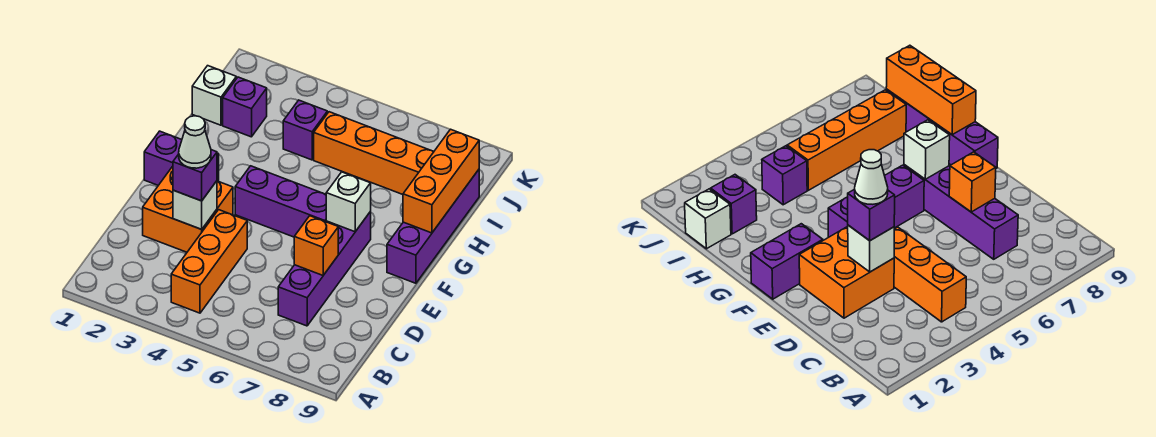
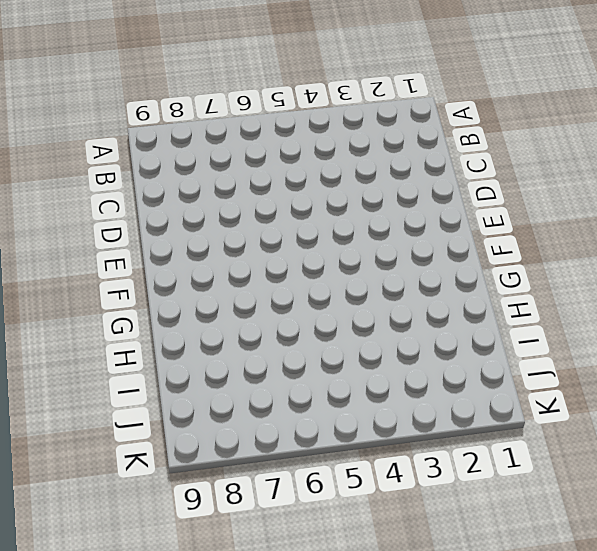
none -> orange brick B4:D4 level 1
none -> purple brick C7:F7 level 1
none -> orange brick D2:E3 level 1

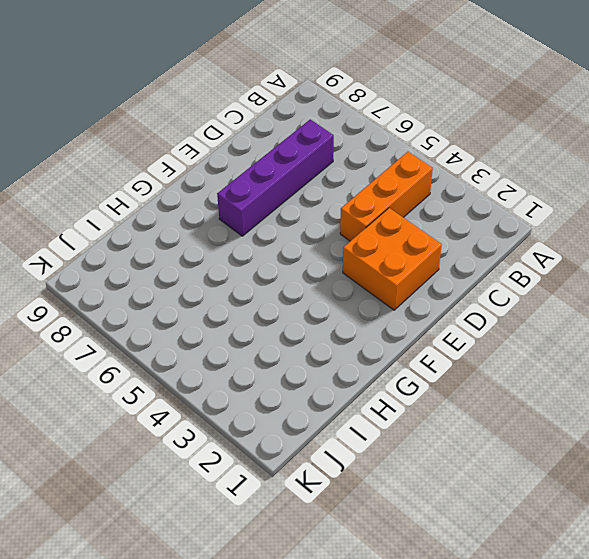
none -> purple brick F1:F2 level 1
none -> purple brick F4:F6 level 1
none -> purple brick F9:I9 level 1

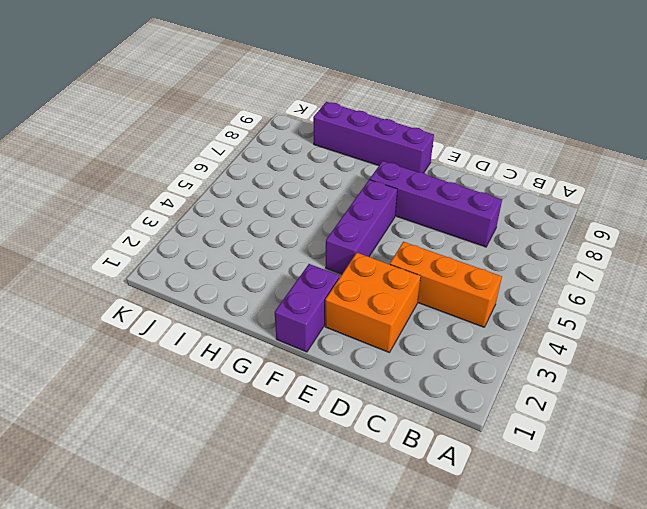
none -> white brick I1 level 1
none -> purple brick I2 level 1
none -> purple brick I4 level 1

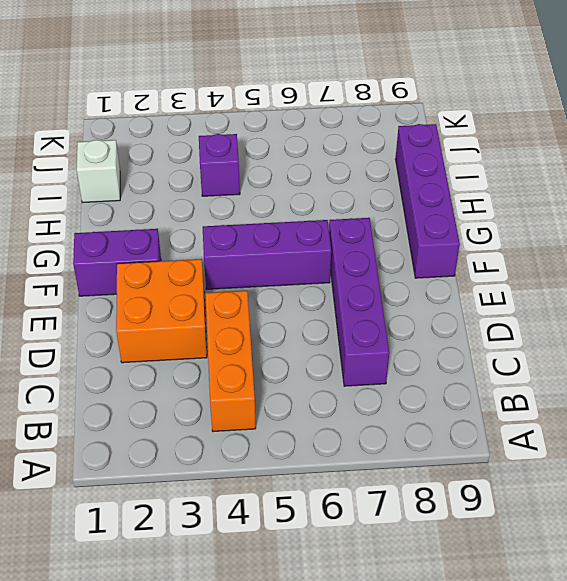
none -> purple brick I2 level 1
none -> orange brick I5:I8 level 1
none -> white brick D3 level 2

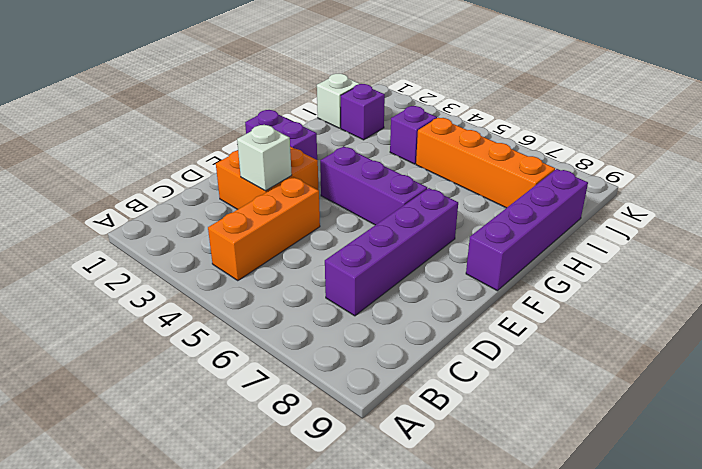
none -> orange brick D7 level 2
none -> white brick F7 level 2
none -> orange brick G9:I9 level 2

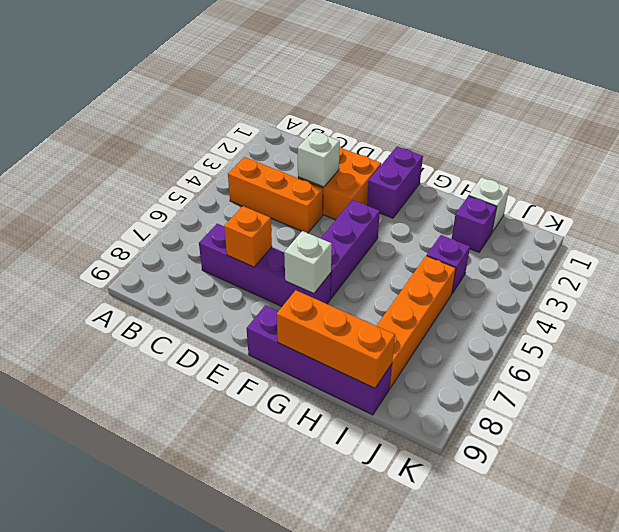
none -> purple brick D3 level 3
none -> white cone D3 level 4

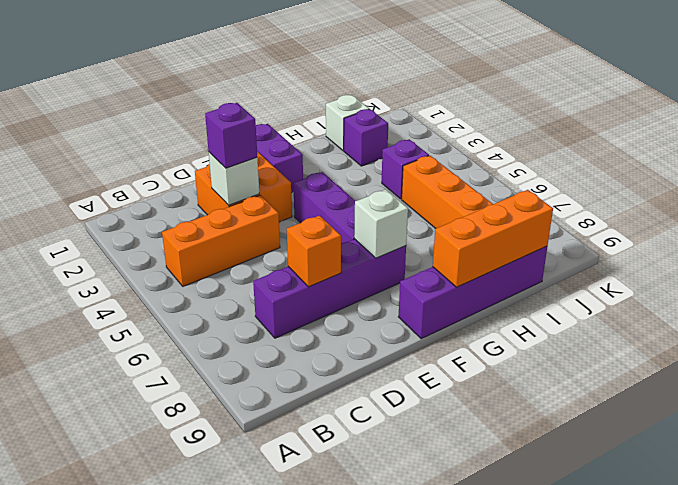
none -> white cone D3 level 4

